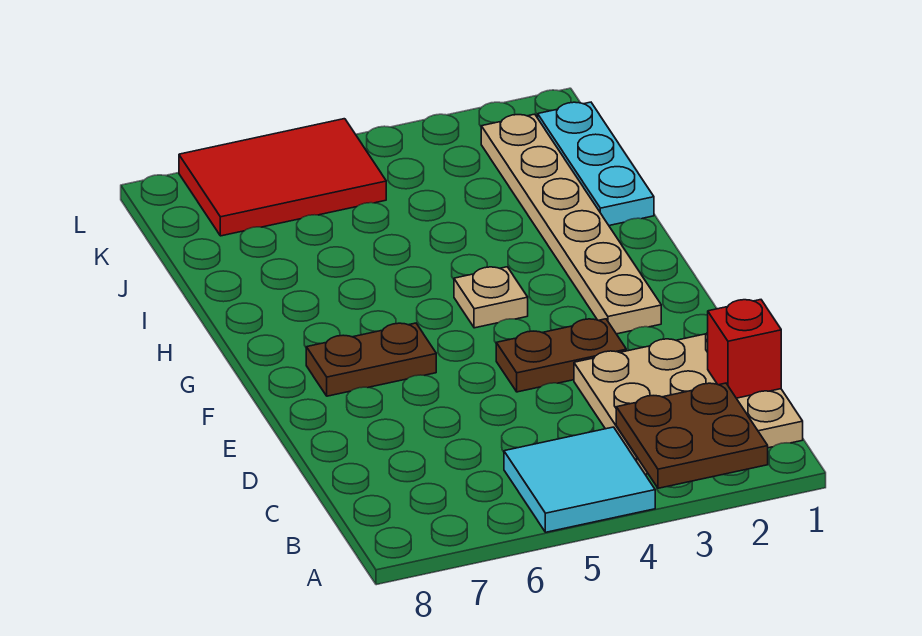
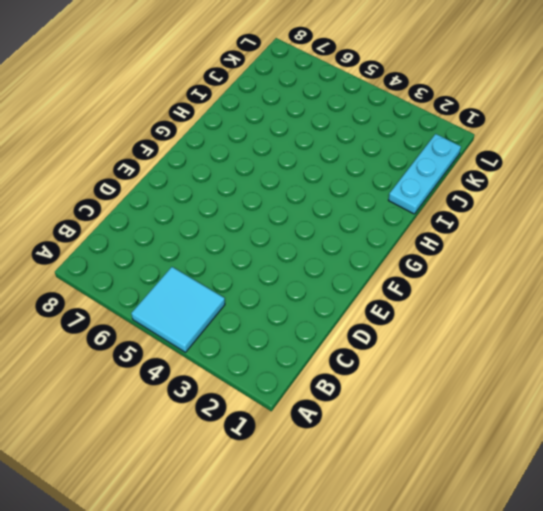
none -> tan plate B1:D3 level 1
none -> brown plate E3:E4 level 1

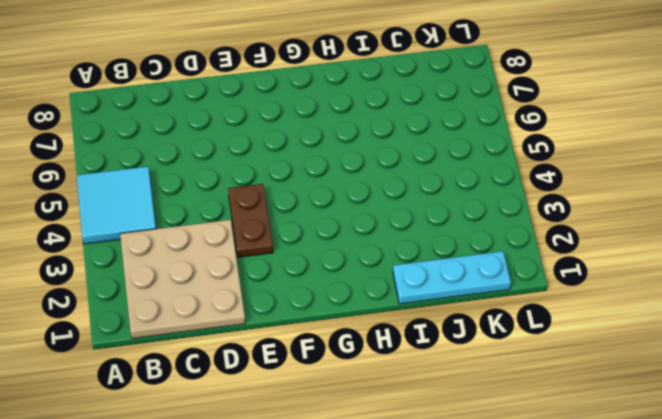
none -> tan plate F2:K2 level 1
none -> brown plate F6:F7 level 1

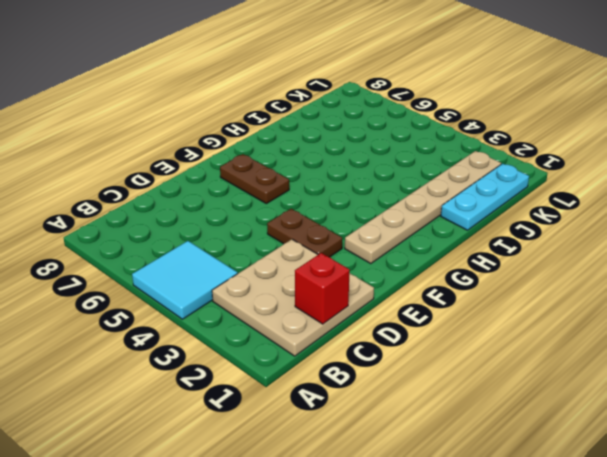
none -> tan plate G4 level 1
none -> red tile K5:L7 level 1

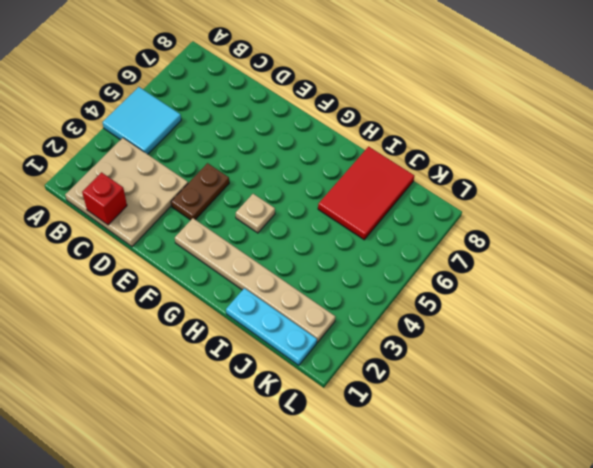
red tile I6:J8 level 1 -> red tile K5:L7 level 1
none -> brown plate F6:F7 level 1
none -> brown plate A2:B3 level 2

